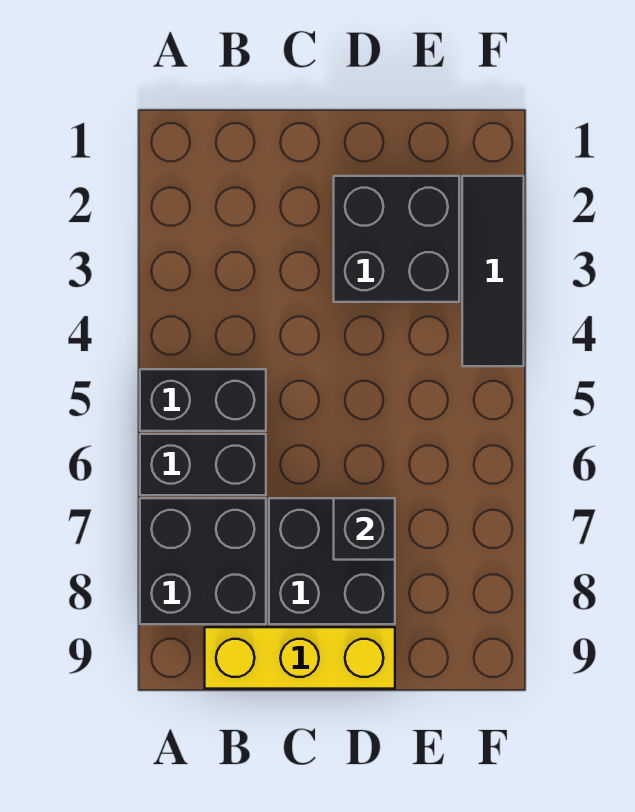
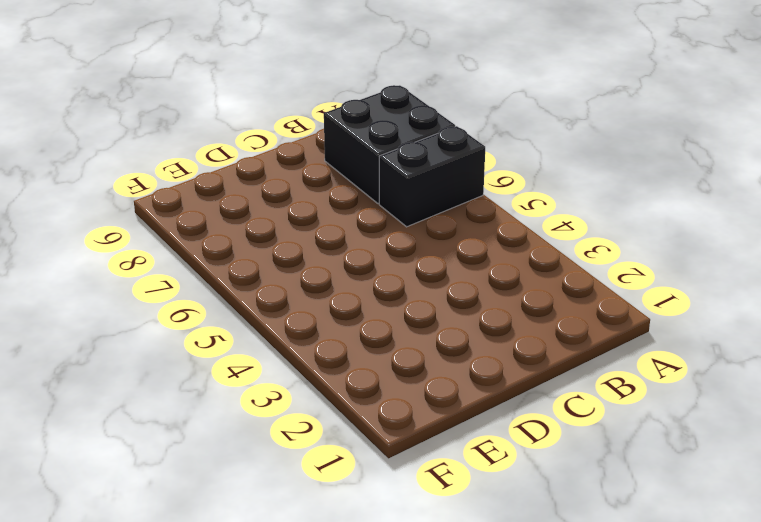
none -> black brick A5:B5 level 1
none -> yellow brick B9:D9 level 1

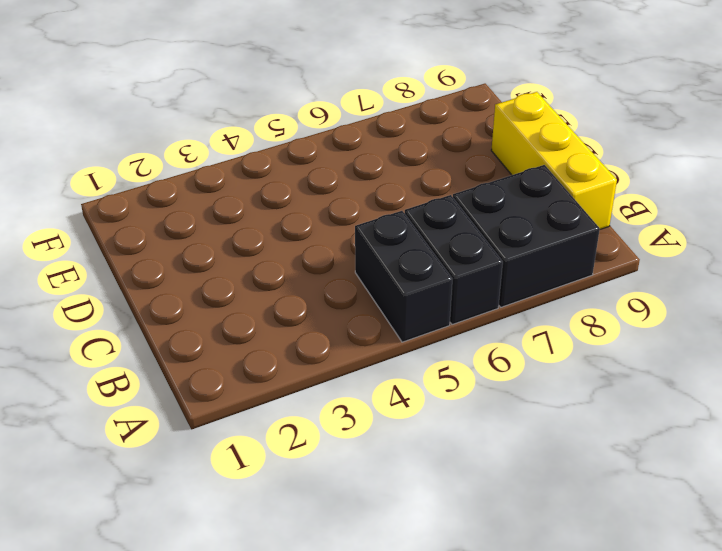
none -> black brick C7:D8 level 1
none -> black brick D2:E3 level 1

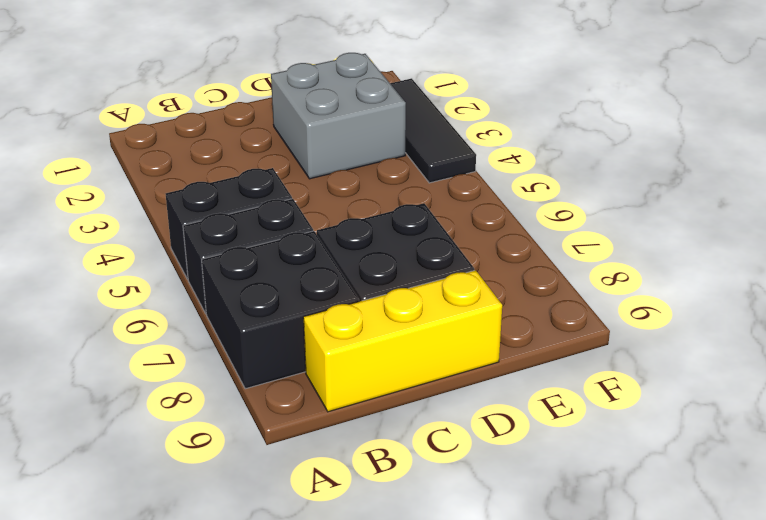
grey brick D2:E3 level 1 -> black brick D2:E3 level 1
none -> black brick D7 level 2

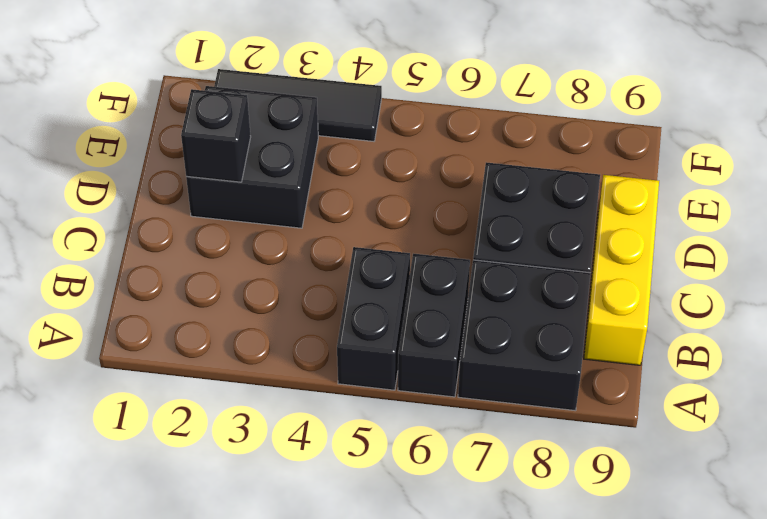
black brick D2 level 2 -> black brick D7 level 2

